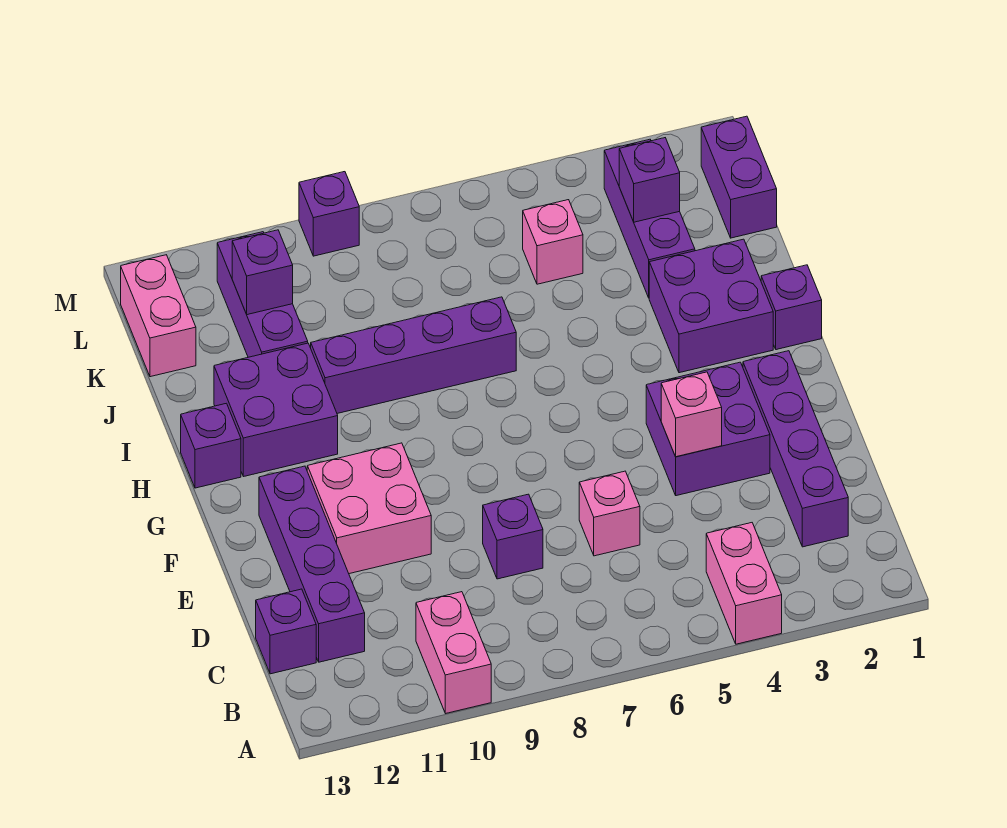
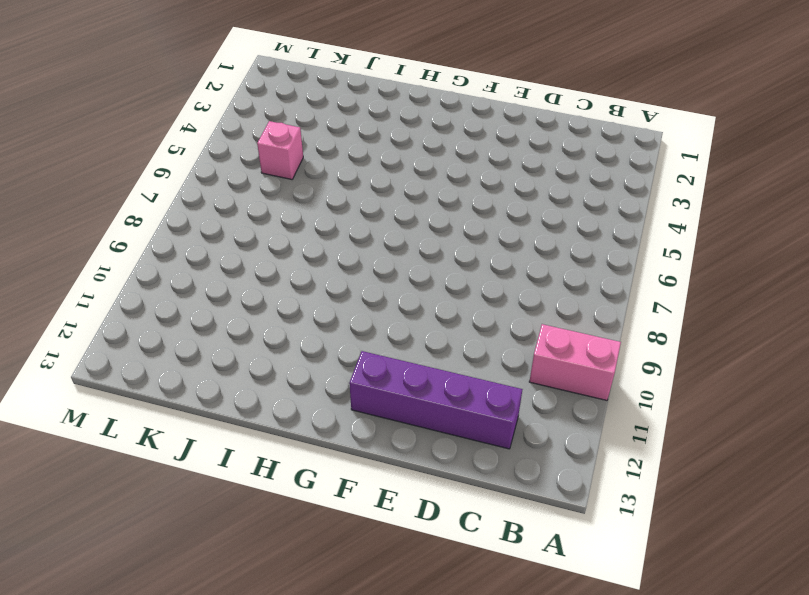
none -> pink brick A4:B4 level 1
none -> purple brick C2:F2 level 1
none -> purple brick C13 level 1

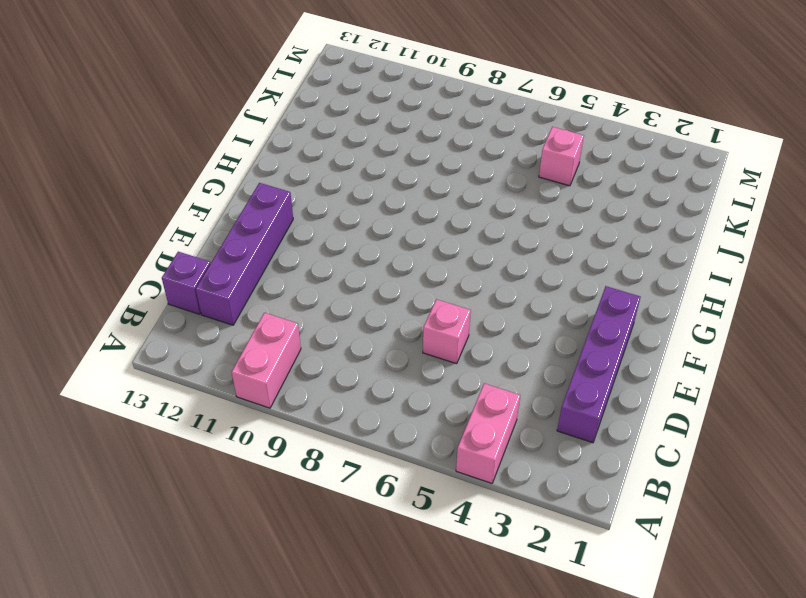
none -> purple brick D8 level 1
none -> purple brick E3:F4 level 1
none -> pink brick E10:F11 level 1

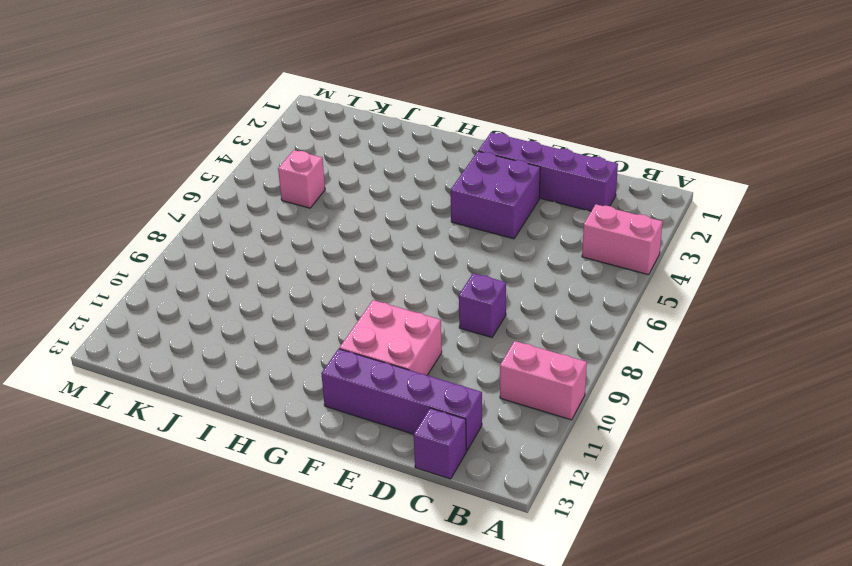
none -> pink brick D6 level 1
none -> purple brick H1 level 1
none -> purple brick H2:I3 level 1

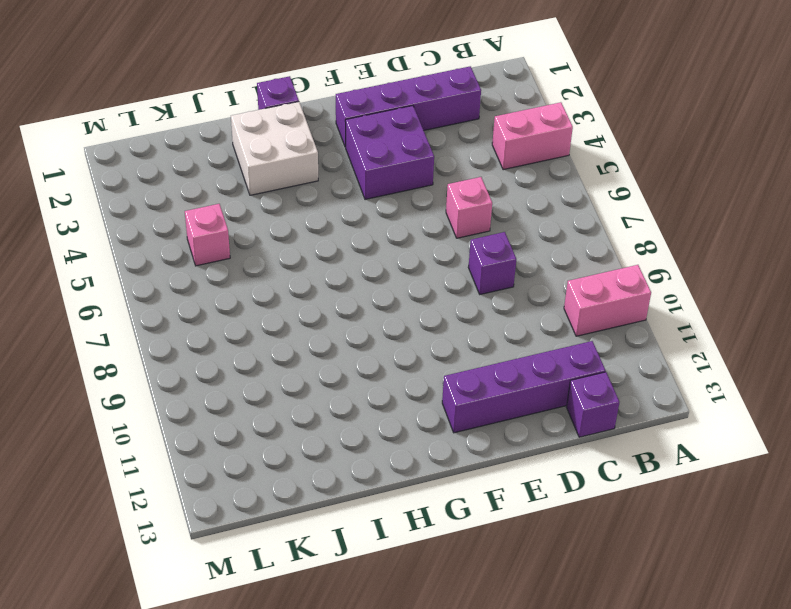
white brick H2:I3 level 1 -> purple brick H2:I3 level 1
none -> pink brick E10:F11 level 1
none -> purple brick H11:I12 level 1
none -> purple brick H13 level 1

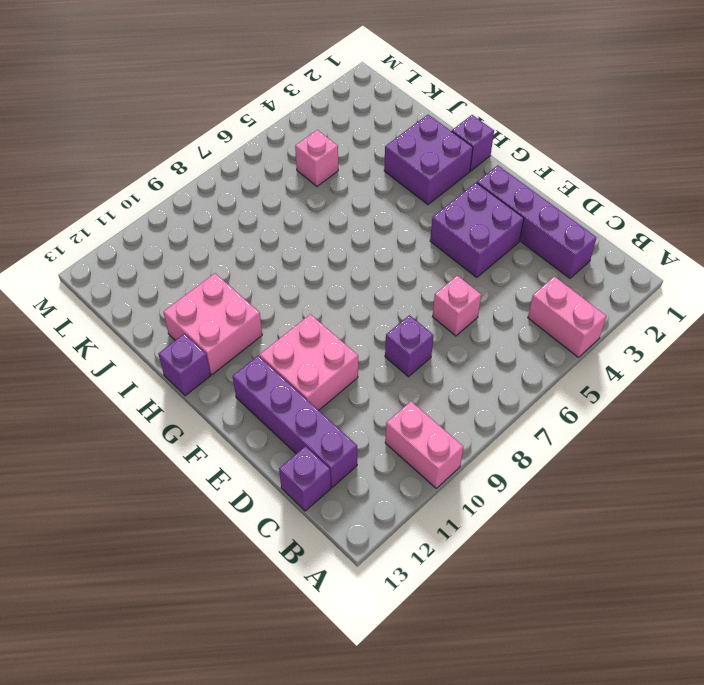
pink brick H11:I12 level 1 -> purple brick H11:I12 level 1
none -> purple brick I7:I10 level 1
none -> purple brick J3:L3 level 1
none -> purple brick J11:L11 level 1

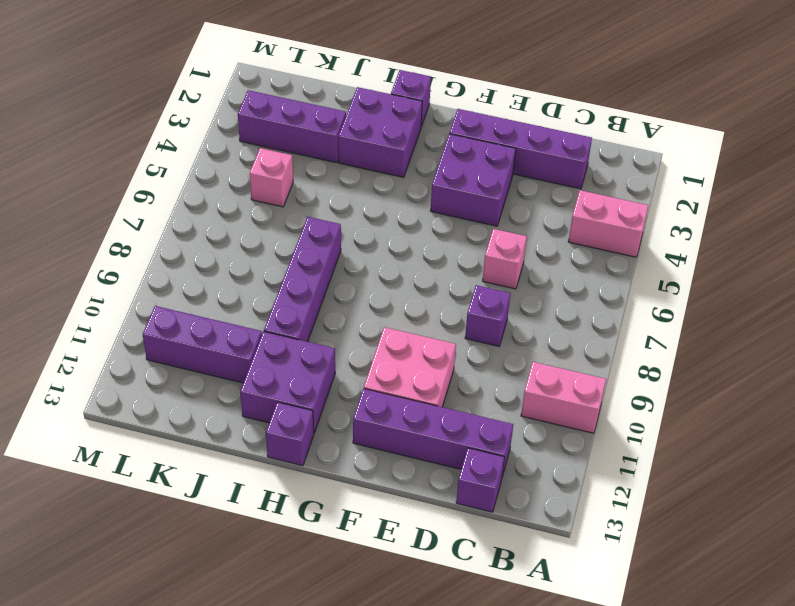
none -> purple brick K1:L1 level 1
none -> pink brick K13:L13 level 1
none -> purple brick M9 level 1

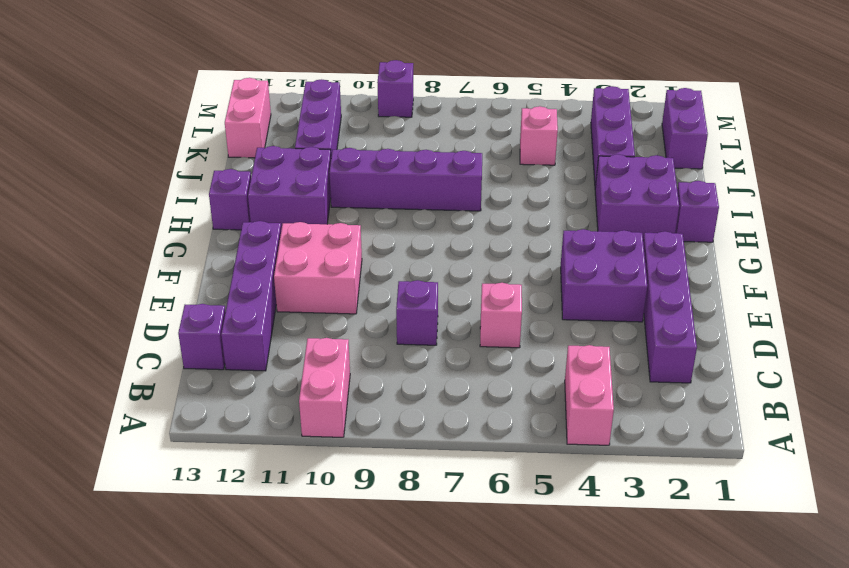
none -> pink brick E4 level 2
none -> purple brick K3 level 2
none -> purple brick K11 level 2

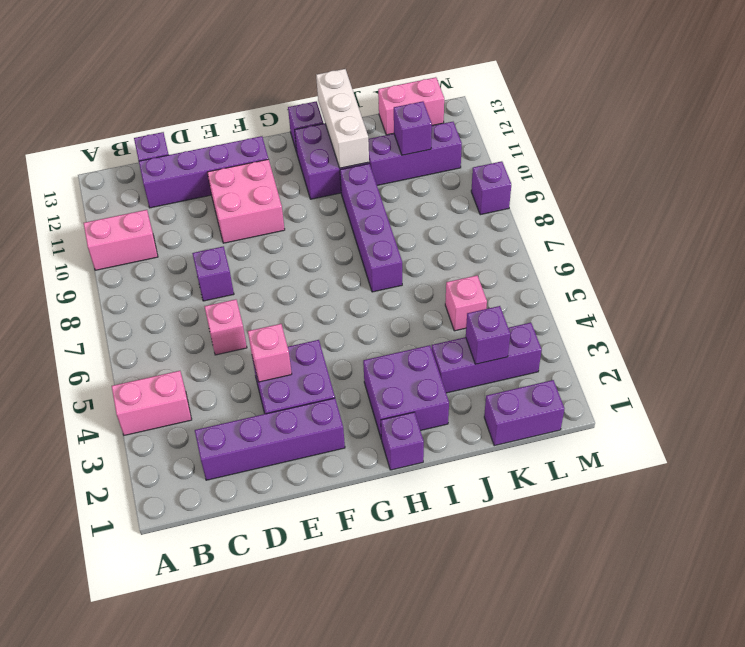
white brick I11:I13 level 2 -> none

